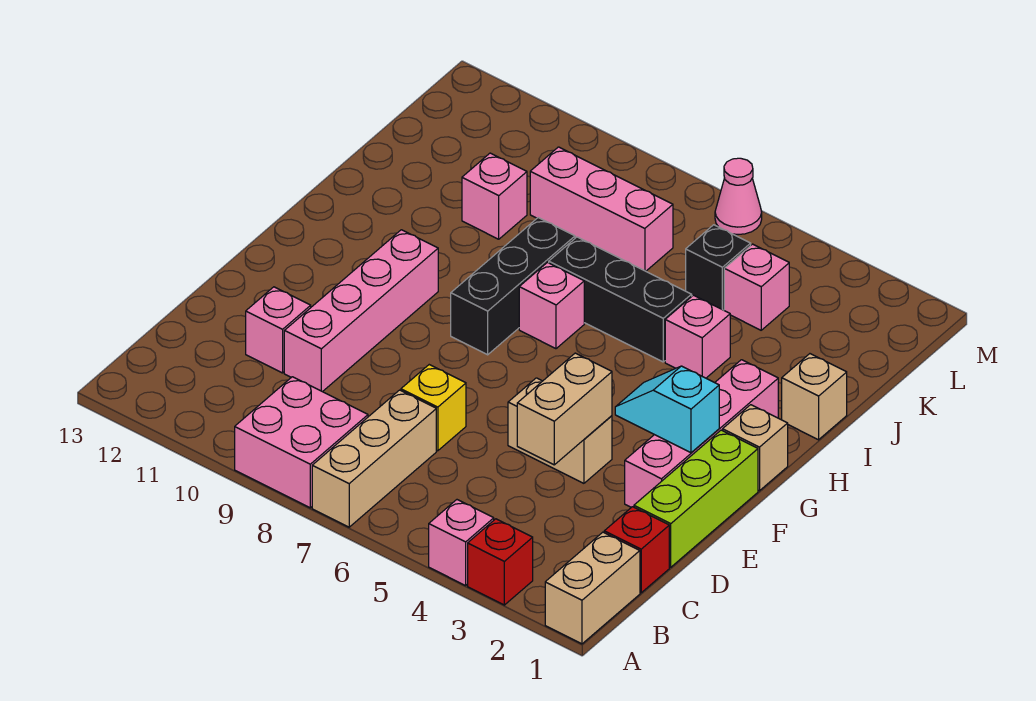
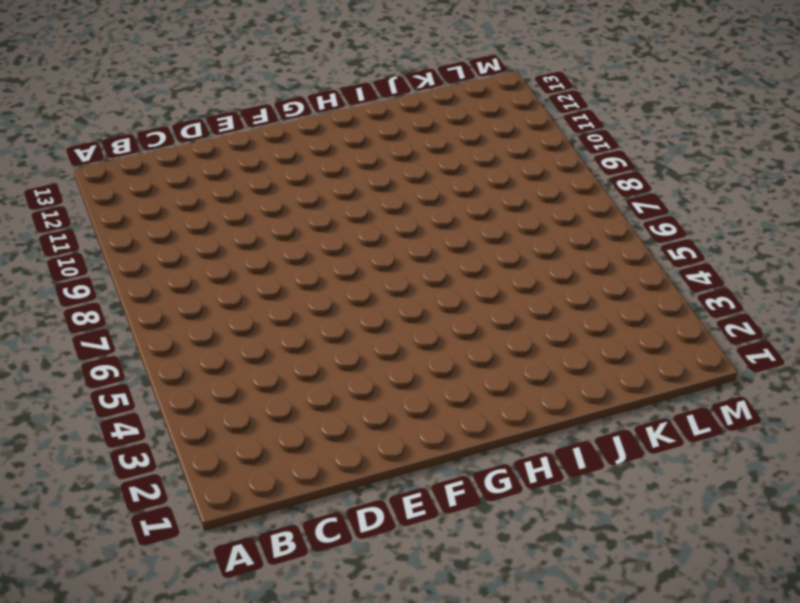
none -> tan brick A1:B1 level 1
none -> red brick A3 level 1
none -> pink brick A4 level 1

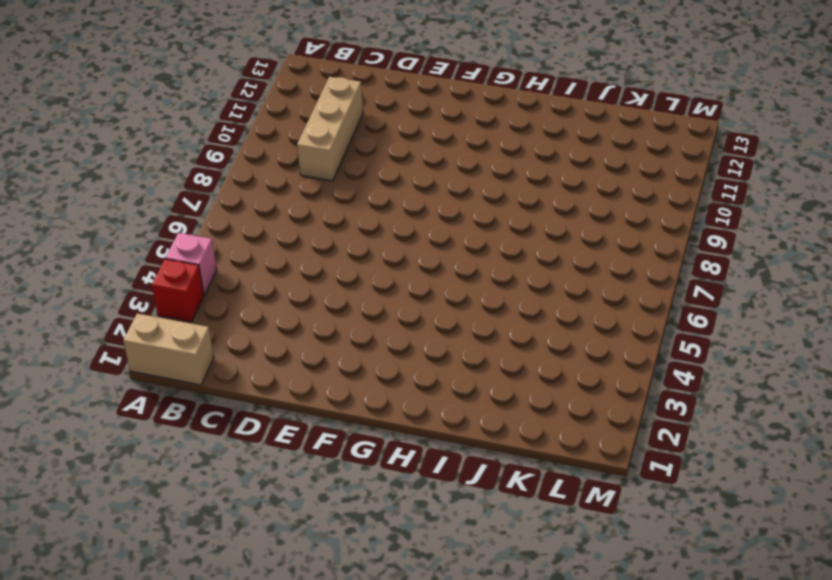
tan brick C9:C11 level 1 -> tan brick A7:C7 level 1
none -> pink brick A8:B9 level 1
none -> red brick C1 level 1
none -> lime brick D1:F1 level 1

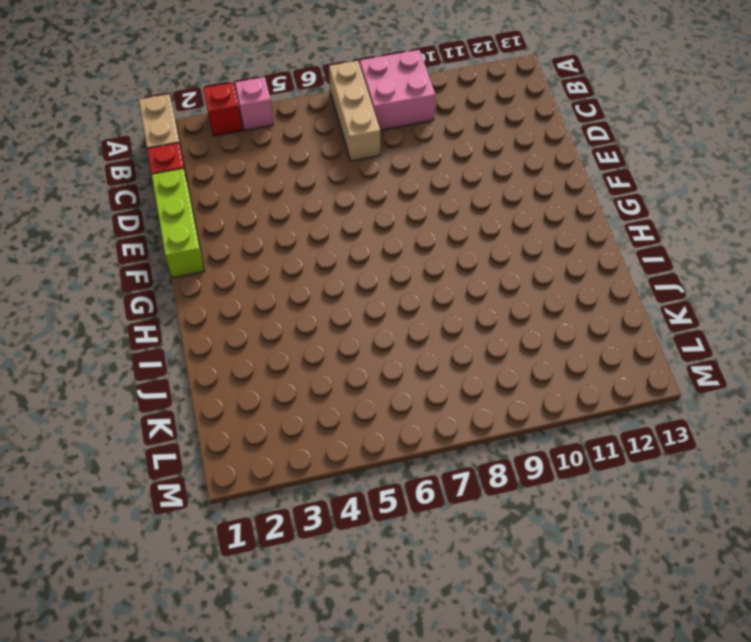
none -> yellow brick D7 level 1
none -> pink brick D10:G10 level 1
none -> pink brick D11 level 1

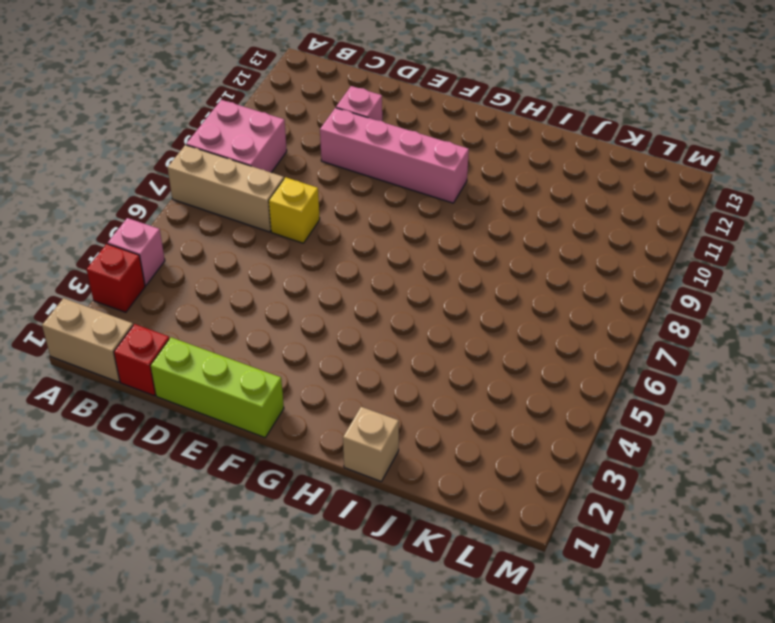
none -> pink brick E2:H2 level 1
none -> tan brick E4:E5 level 1
none -> tan brick G1 level 1

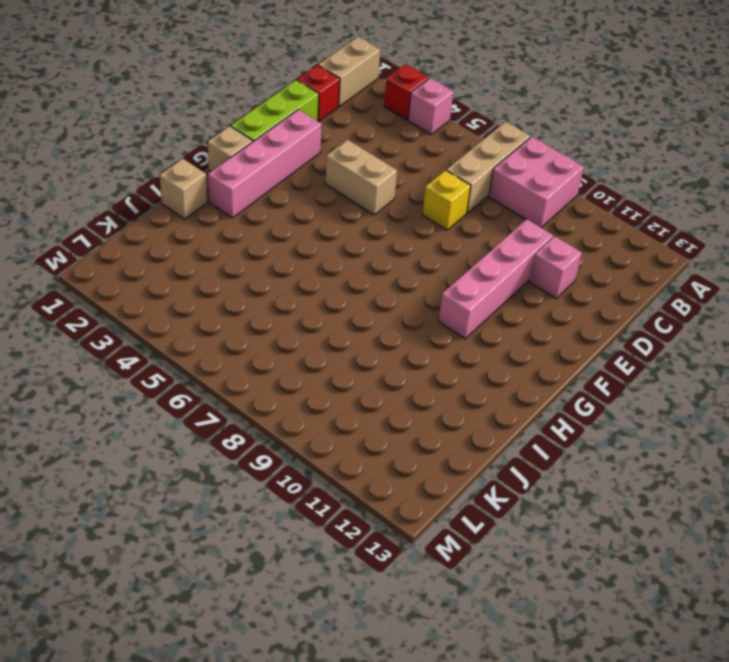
none -> black brick G8:I8 level 1
none -> pink brick H7 level 1
none -> pink brick I4 level 1

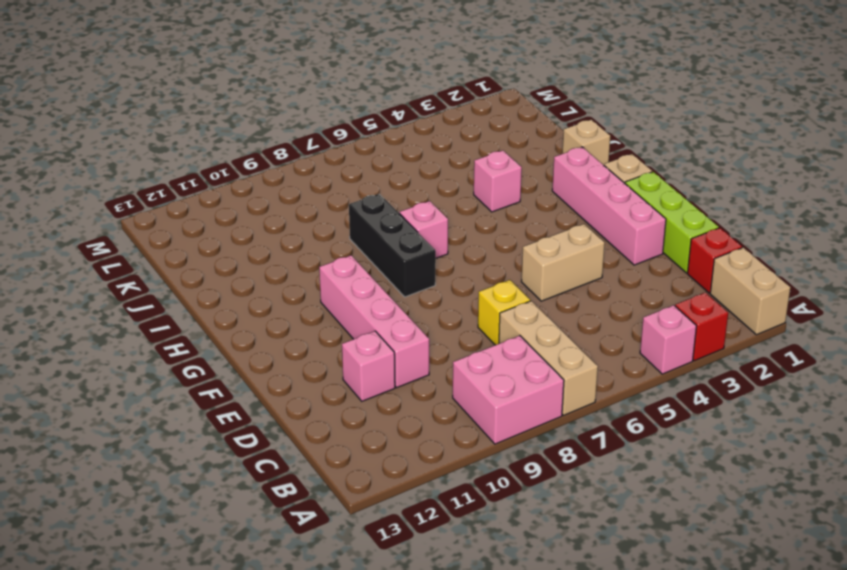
none -> black brick I5:I7 level 1
none -> pink brick J10 level 1
none -> pink brick K4 level 1

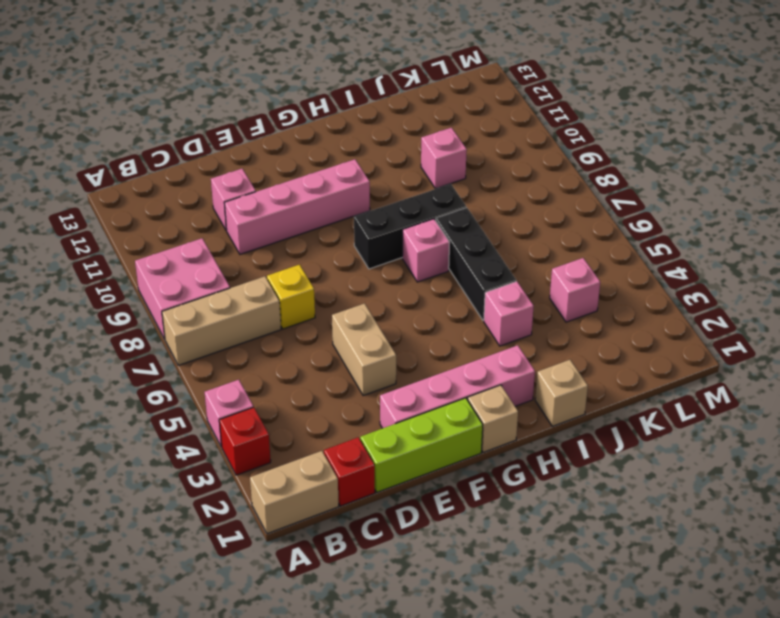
none -> black brick K5 level 1
none -> pink brick K7:K9 level 1
none -> pink cone M6 level 1

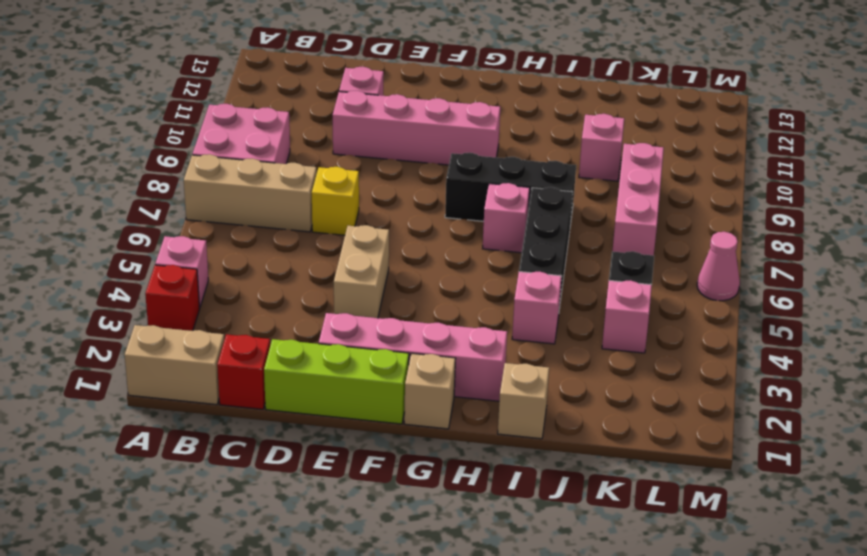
none -> tan brick D4:E4 level 2
none -> cyan slope F2:F3 level 2 top 2

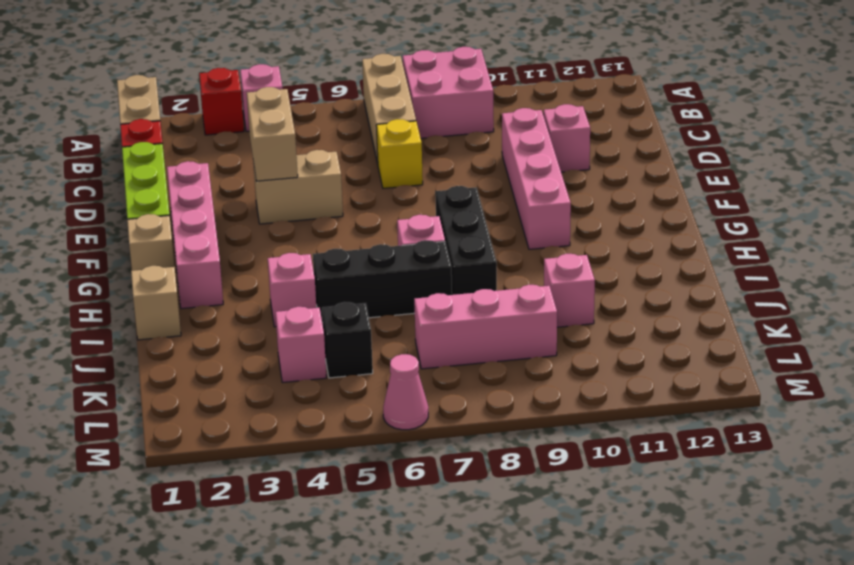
none -> cyan slope F2:F3 level 2 top 2

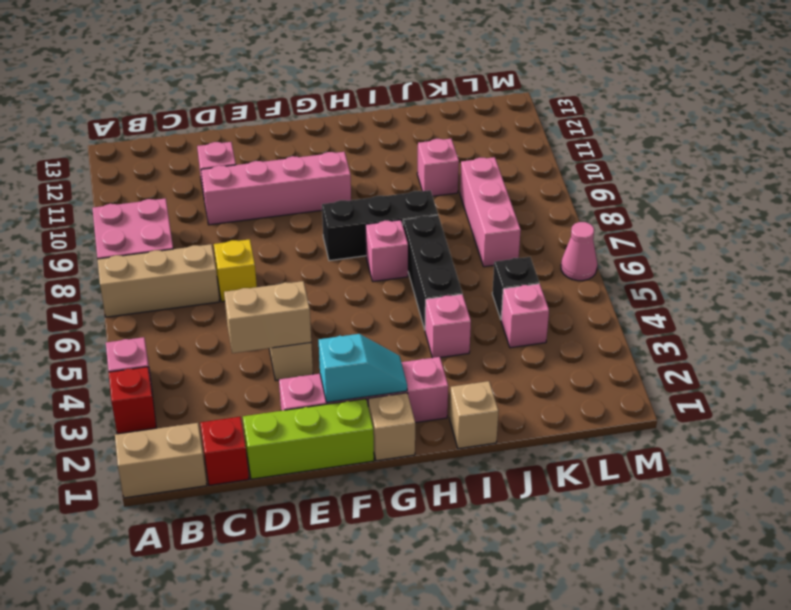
cyan slope F2:G2 level 2 top F -> cyan slope F2:F3 level 2 top 2

